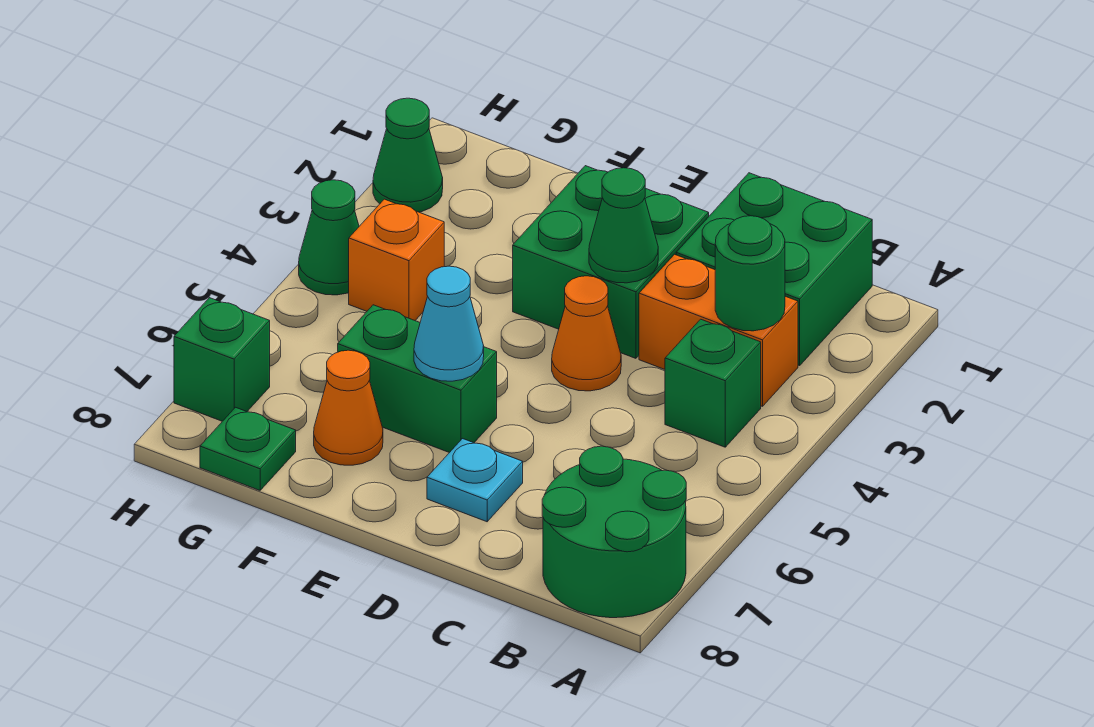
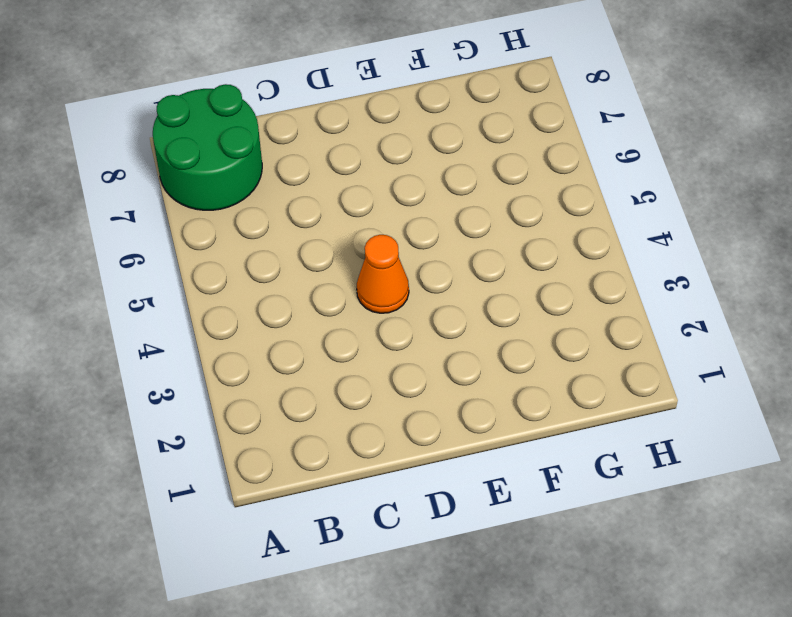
none -> green brick B1:C2 level 1
none -> orange brick B3:C3 level 1
none -> green brick B4 level 1

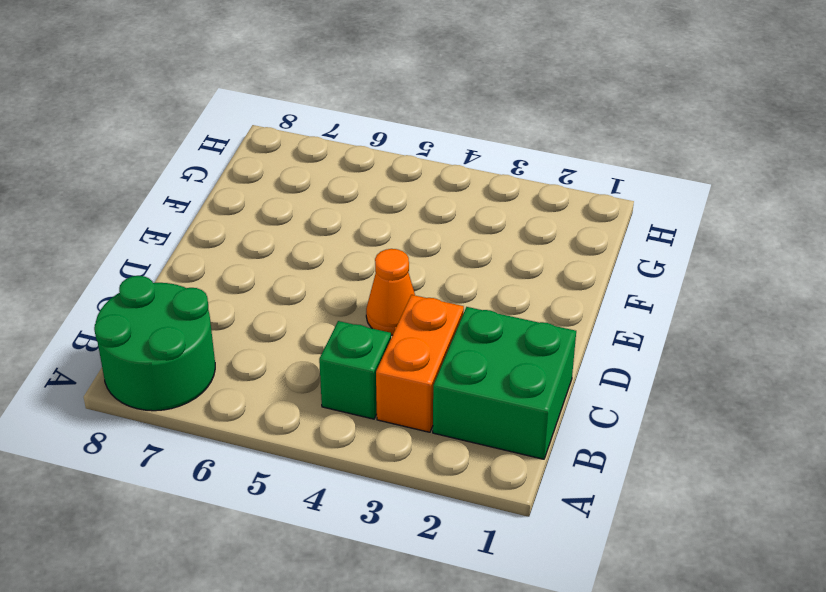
none -> green brick D2:E3 level 1
none -> cyan plate D7 level 1
none -> green brick E6:F6 level 1

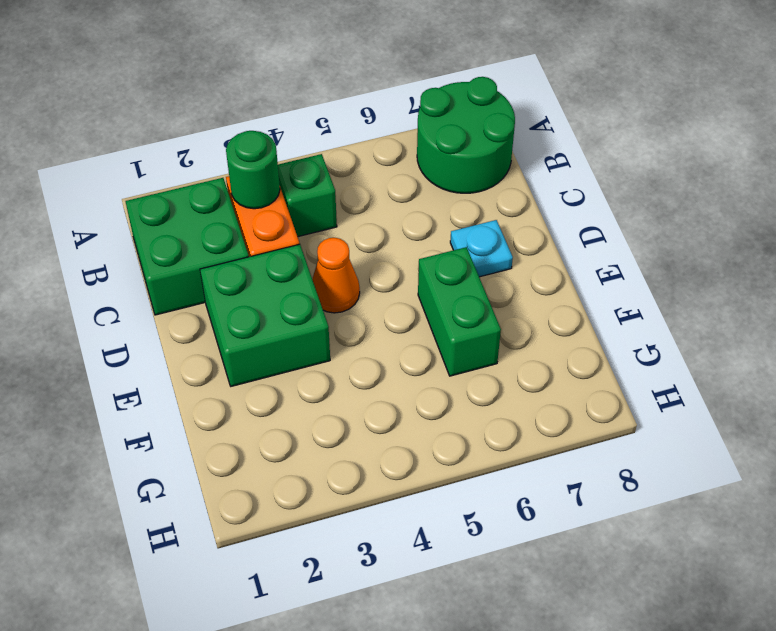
none -> orange cone F7 level 1
none -> orange brick G4 level 1
none -> green plate G8 level 1

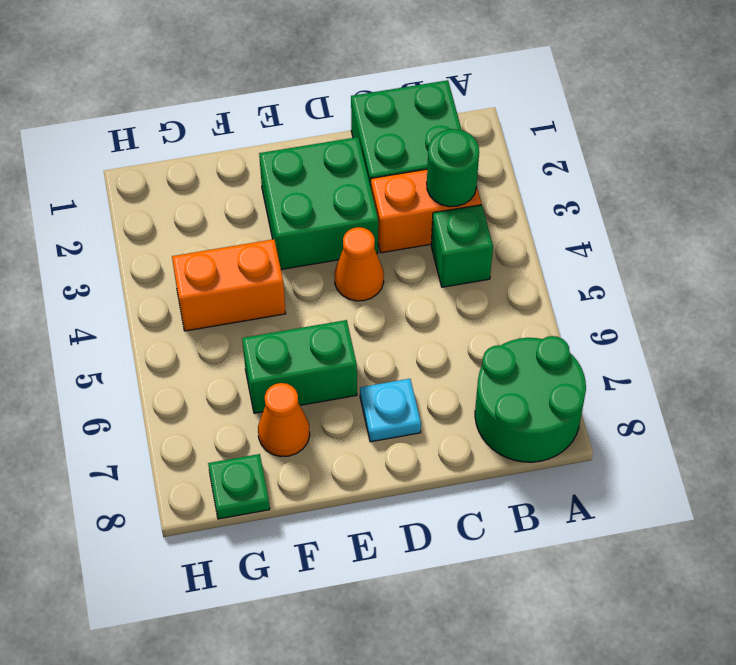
orange brick F4:G4 level 1 -> orange brick G4 level 1
none -> green cone H2 level 1
none -> green cone H4 level 1
none -> green brick H7 level 1

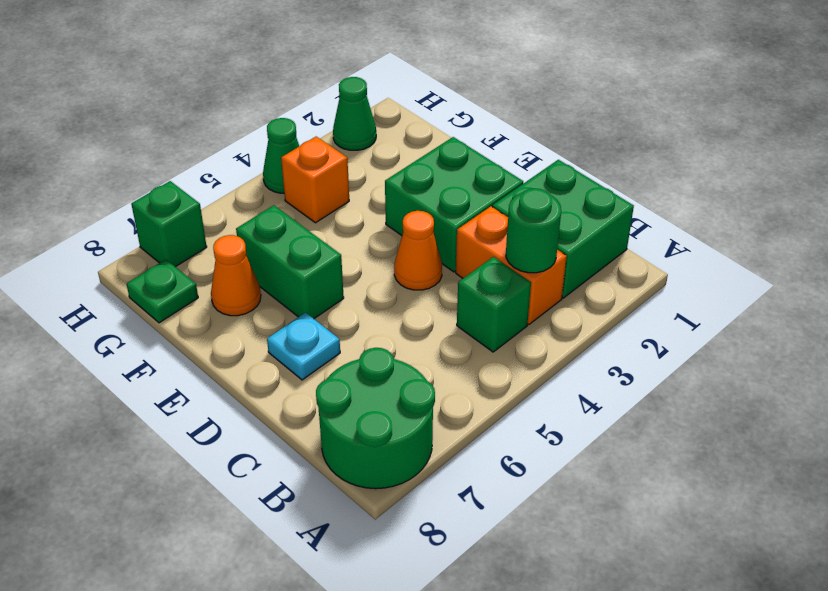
none -> green cone D3 level 2
none -> cyan cone E6 level 2

